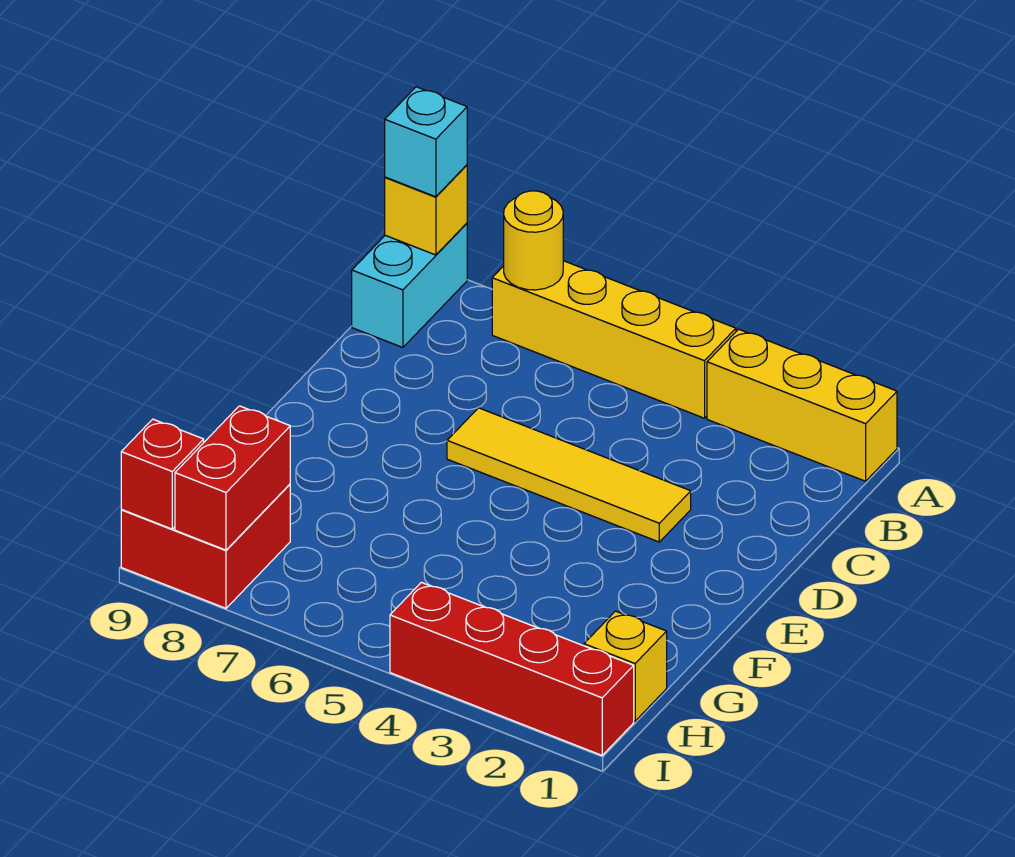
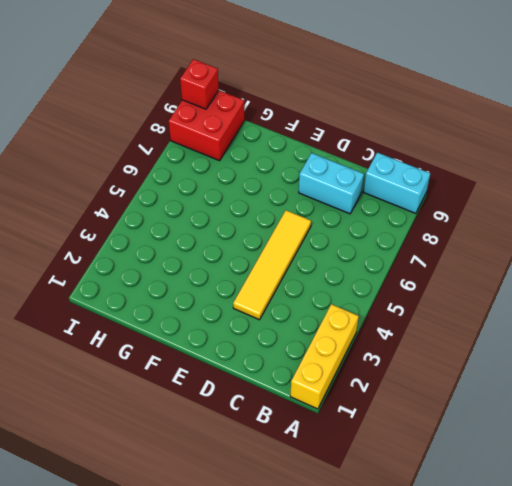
cyan brick C8:D8 level 1 -> none
none -> yellow brick A4:A7 level 1
none -> yellow brick H1 level 1
none -> red brick I1:I4 level 1

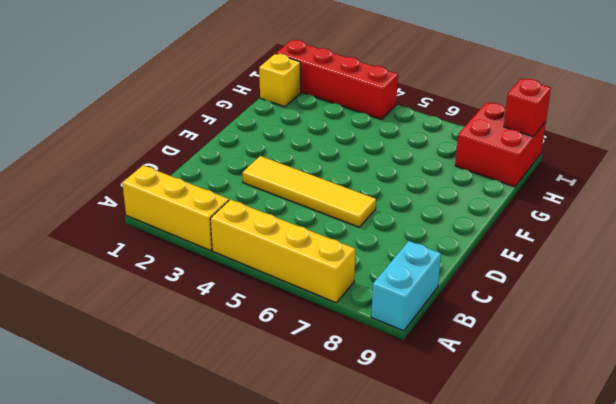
none -> yellow round brick A7 level 2
none -> yellow brick A9 level 2
none -> red brick H8:I8 level 2

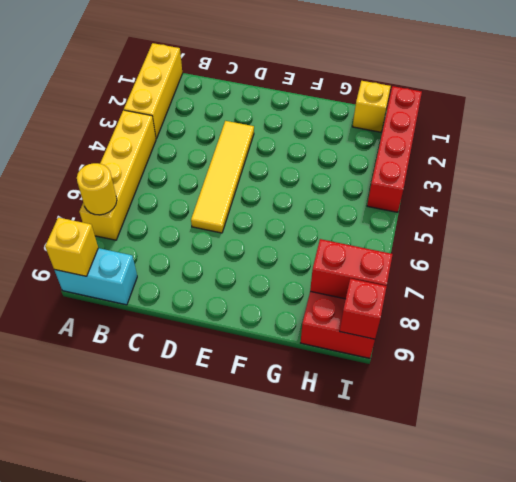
none -> cyan brick A9 level 3

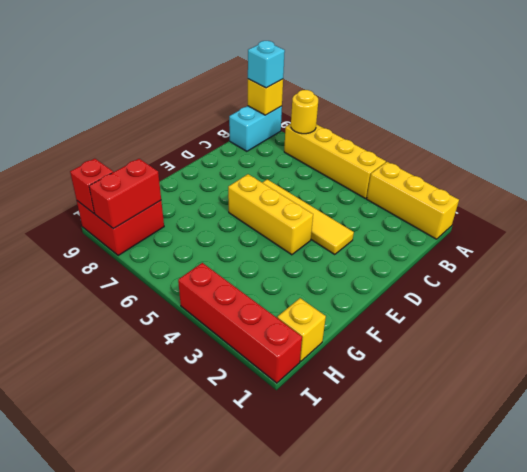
yellow brick E4:E6 level 1 -> none

